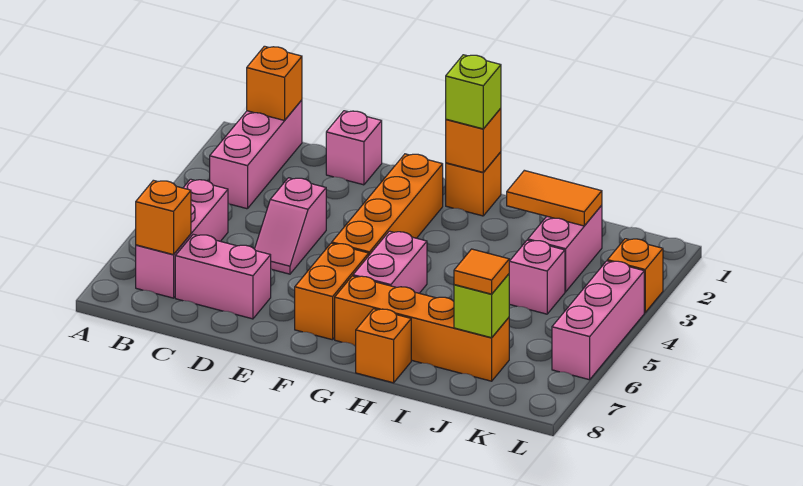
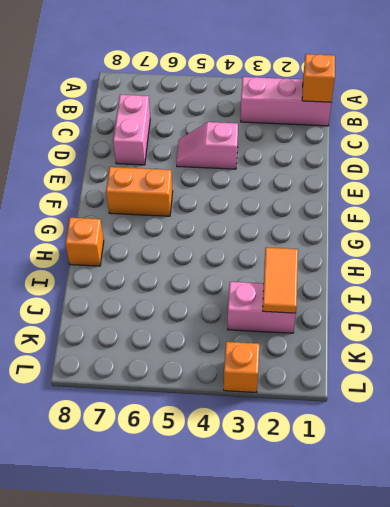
none -> pink brick B5:B7 level 1
none -> pink brick D1 level 1
none -> orange brick F2:F5 level 1

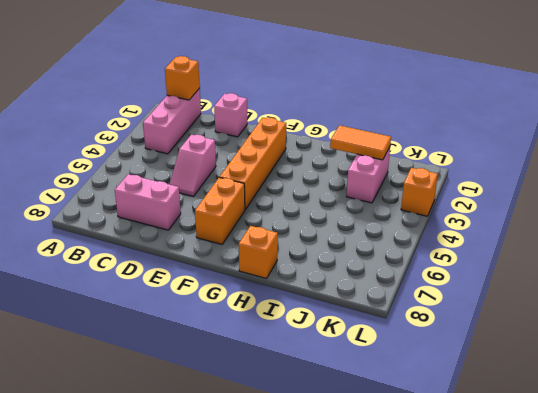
none -> pink brick B5:B7 level 1
none -> orange brick G1 level 1
none -> pink brick G5:G6 level 1

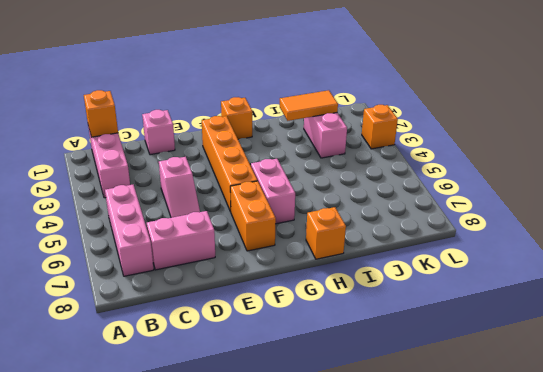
none -> orange brick G7:J7 level 1
none -> pink brick J4 level 1
none -> pink brick L4:L6 level 1

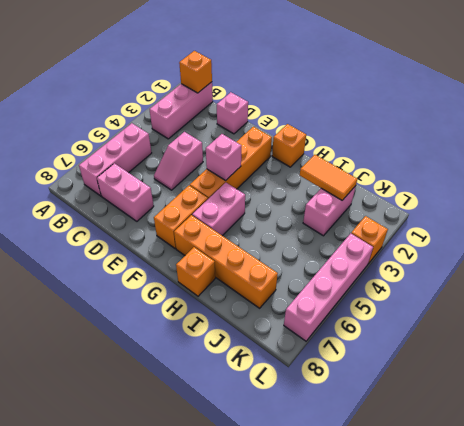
pink brick F4 level 2 -> pink brick J4 level 1
pink brick L4:L7 level 1 -> pink brick L4:L6 level 1
none -> orange brick B7 level 2
none -> orange brick G1 level 2
none -> lime brick J7 level 2

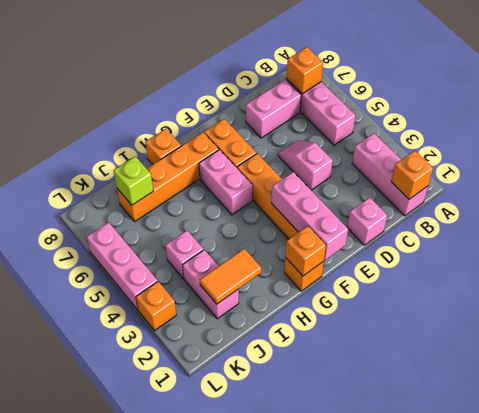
pink brick F1:F3 level 2 -> none
none -> lime brick G1 level 3
none -> orange tile J7 level 3

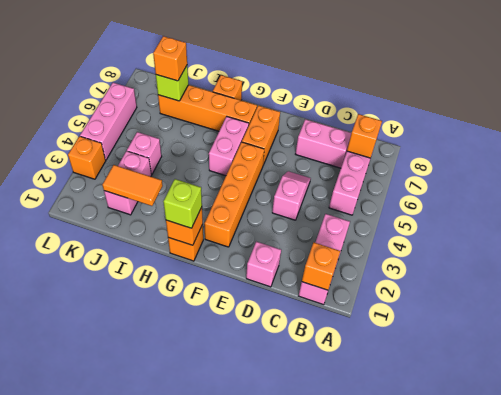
orange brick J7 level 3 -> orange tile J7 level 3

